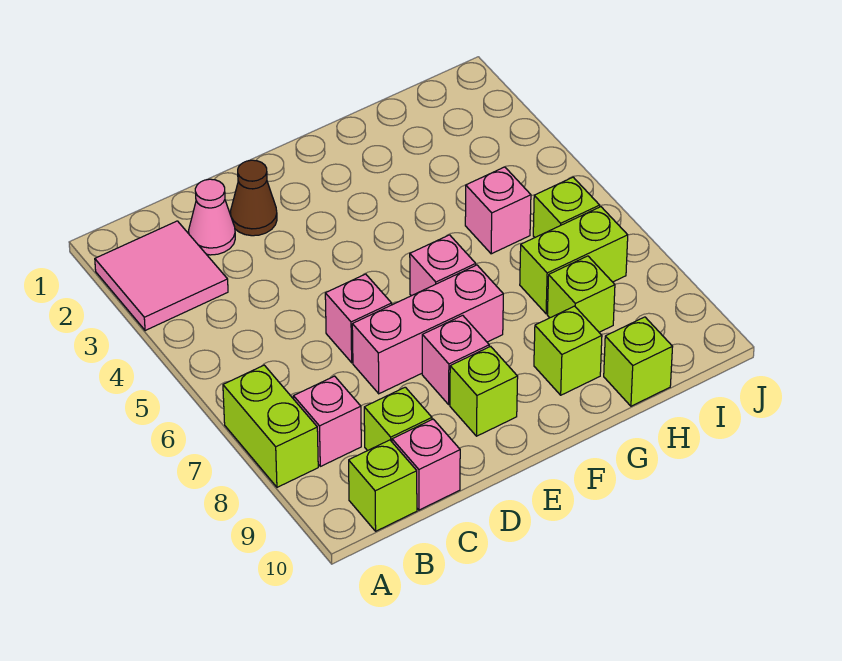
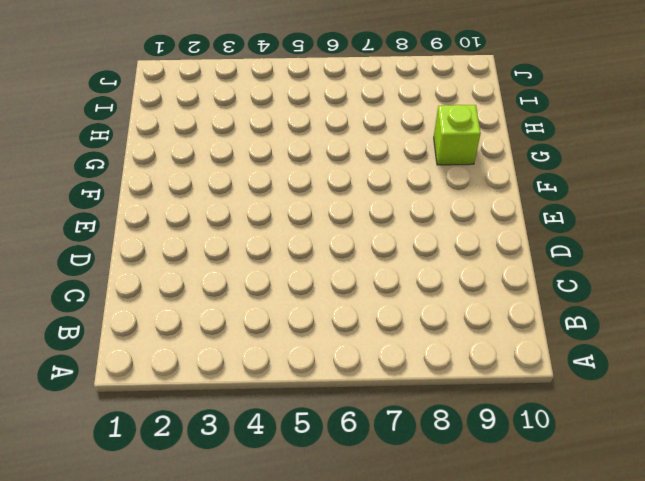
none -> pink tile A2:B3 level 1
none -> lime brick A7:A8 level 1
none -> pink brick B8 level 1

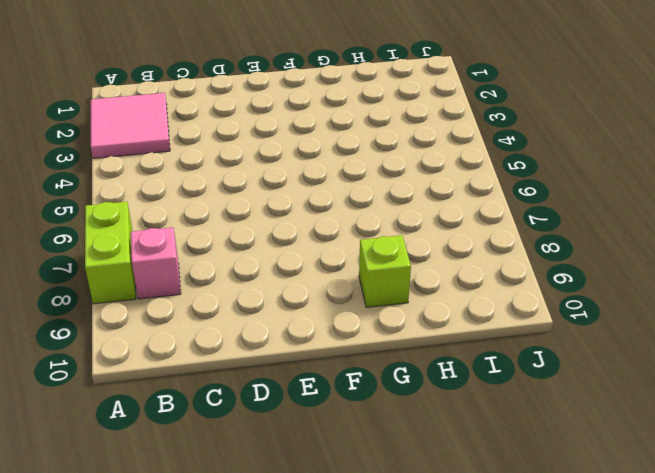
none -> lime brick B10 level 1
none -> pink cone C2 level 1
none -> lime brick C9 level 1

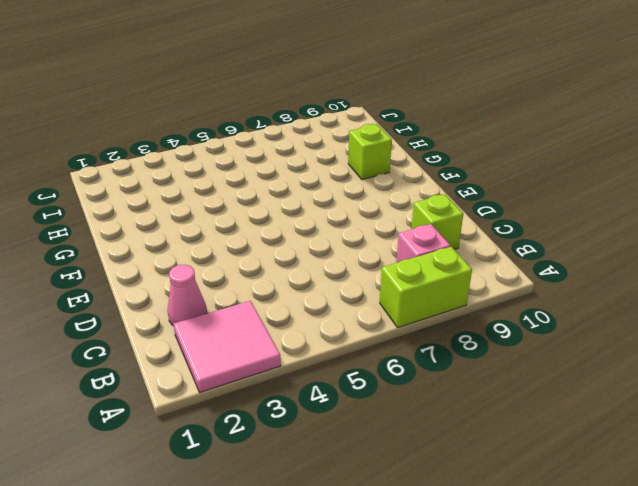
none -> lime brick B10 level 1
none -> pink brick C10 level 1
none -> brown cone D2 level 1

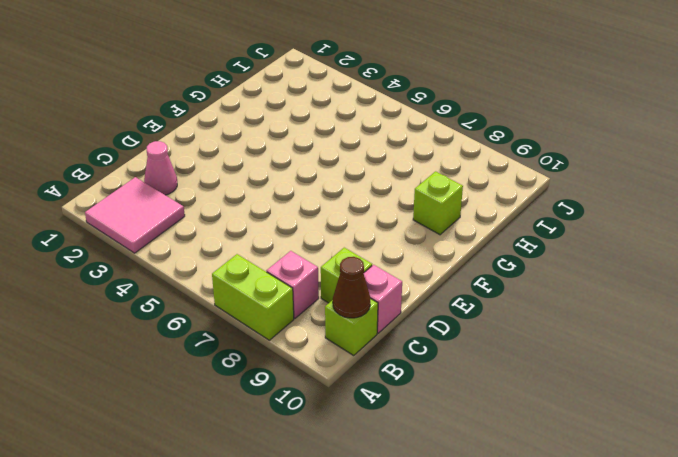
brown cone B10 level 2 -> brown cone D2 level 1
none -> pink brick D6 level 1
none -> pink brick D7:F7 level 1
none -> pink brick E8 level 1

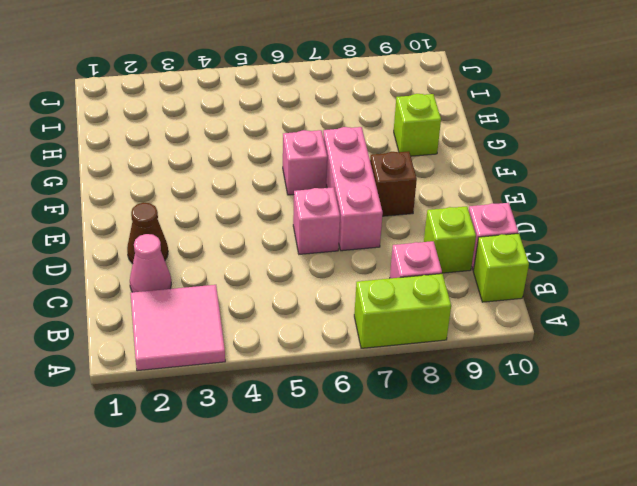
brown brick E8 level 1 -> pink brick E8 level 1
none -> lime brick E9 level 1
none -> pink brick H5 level 1
none -> lime brick H7:I7 level 1

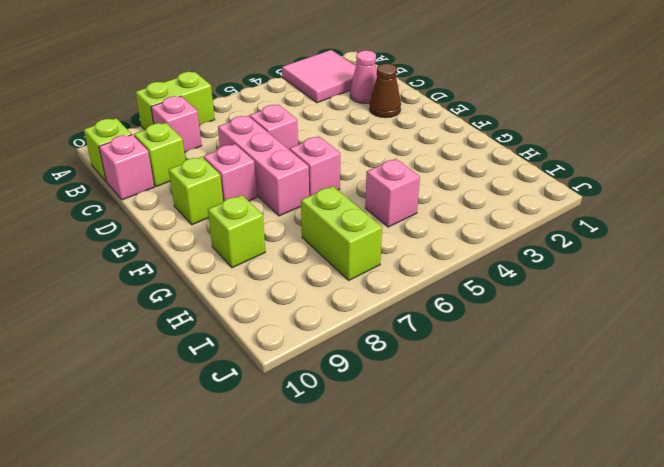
none -> lime brick H8 level 1
none -> lime brick H10 level 1
none -> lime brick I6 level 1

